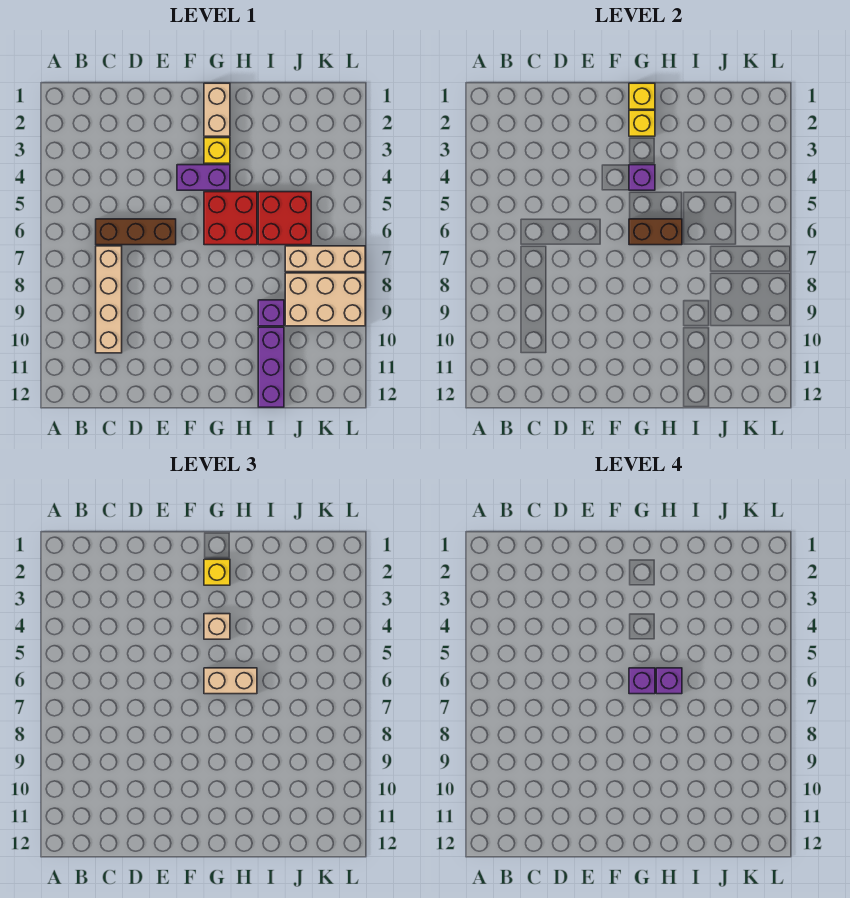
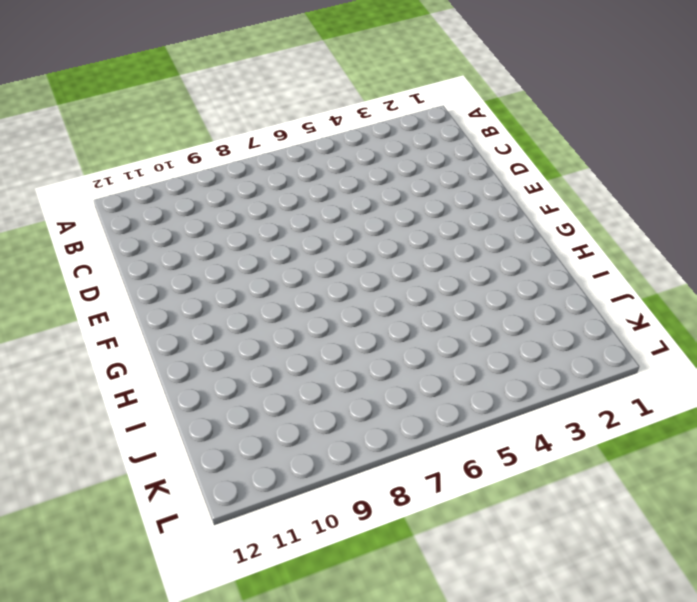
none -> brown brick C6:E6 level 1
none -> tan brick C7:C10 level 1
none -> purple brick F4:G4 level 1

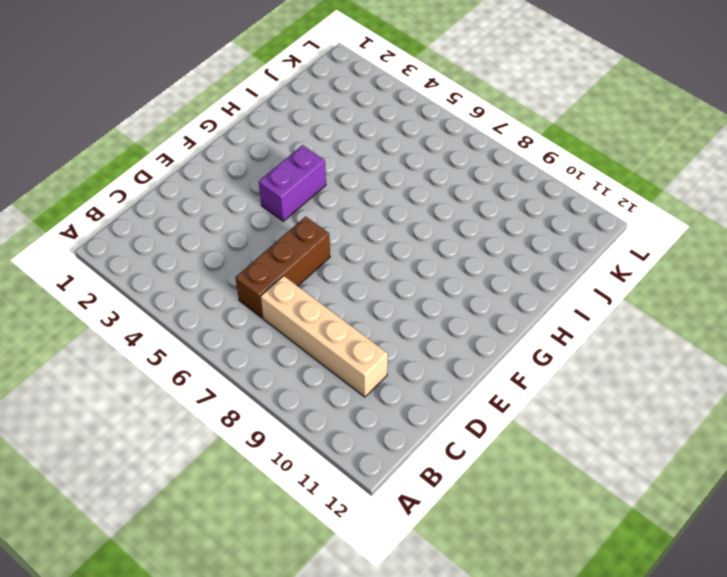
none -> tan brick G1:G2 level 1
none -> yellow brick G3 level 1
none -> red brick G5:H6 level 1

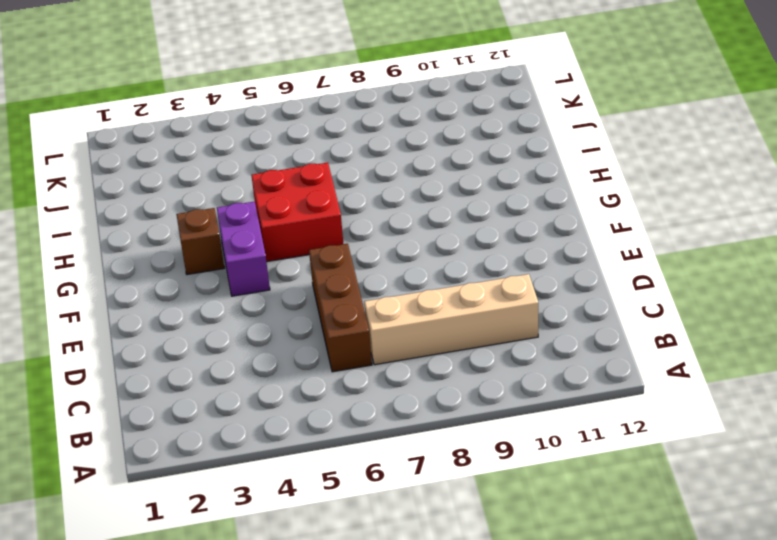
brown brick G3 level 1 -> yellow brick G3 level 1
none -> tan brick G1:G2 level 1
none -> red brick I5:J6 level 1
none -> purple brick I9 level 1

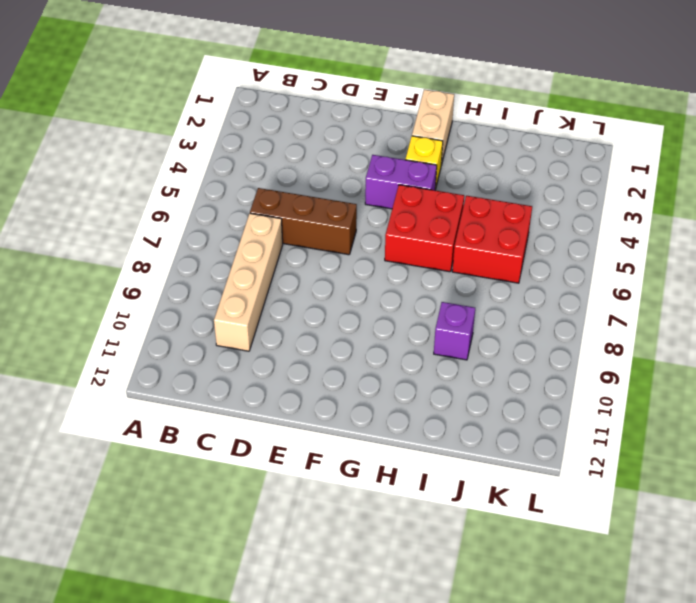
none -> purple brick I10:I12 level 1
none -> tan brick J7:L7 level 1
none -> tan brick J8:L9 level 1

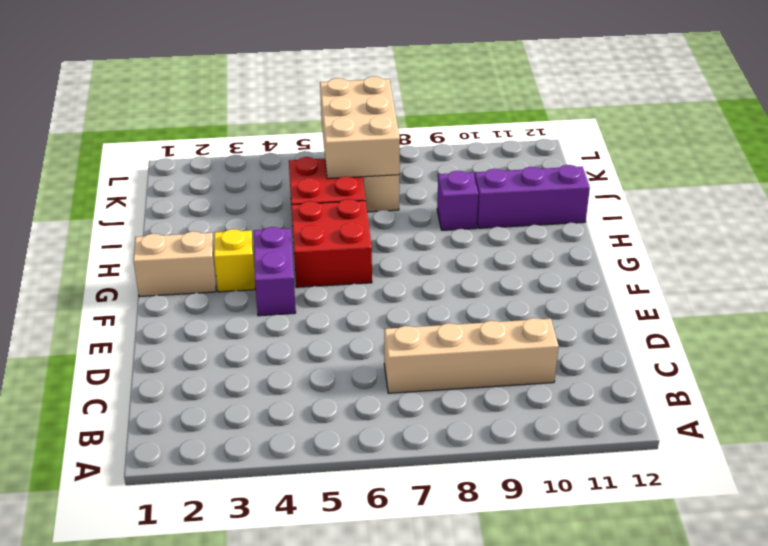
tan brick J6:L7 level 2 -> tan brick J8:L9 level 1
none -> brown brick C6:E6 level 1
none -> yellow brick G1 level 2
none -> yellow brick G2 level 2

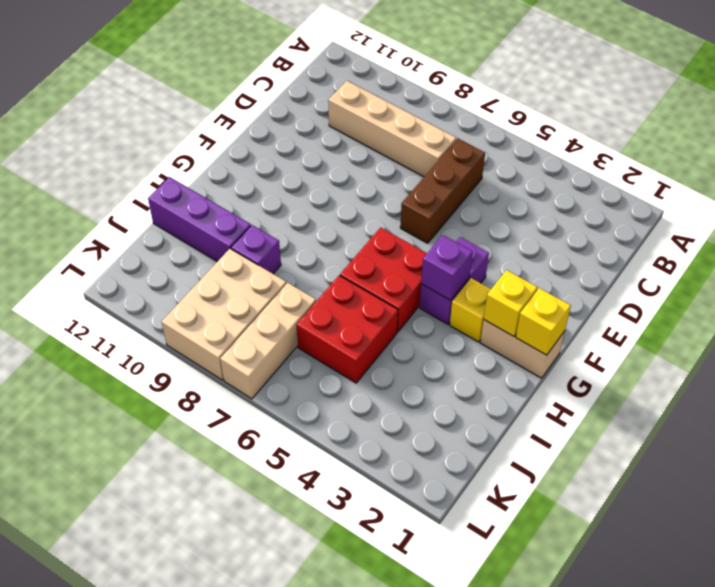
none -> brown brick G6:H6 level 2
none -> yellow brick G2 level 3
none -> tan brick G4 level 3

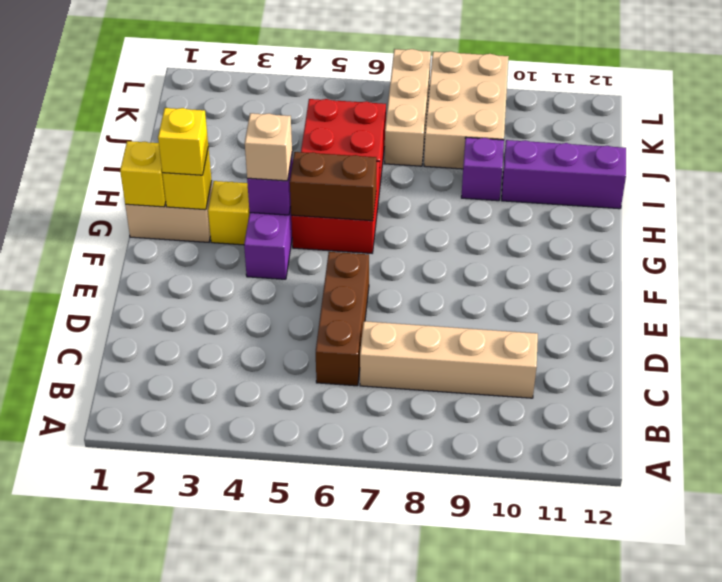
brown brick G5:G6 level 2 -> brown brick G6:H6 level 2
none -> tan brick G6:H6 level 3
none -> purple brick G6 level 4
none -> purple brick H6 level 4

